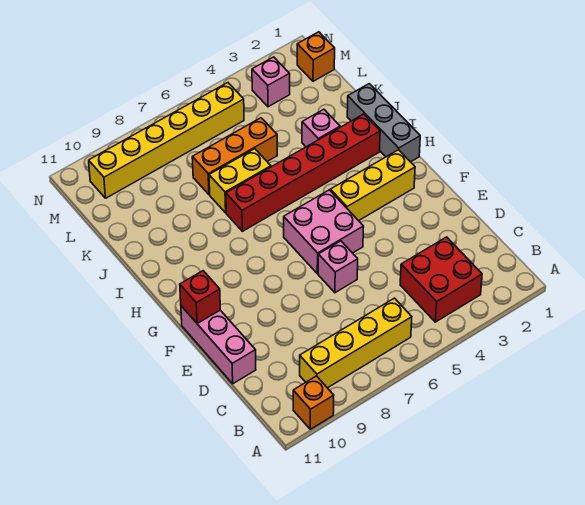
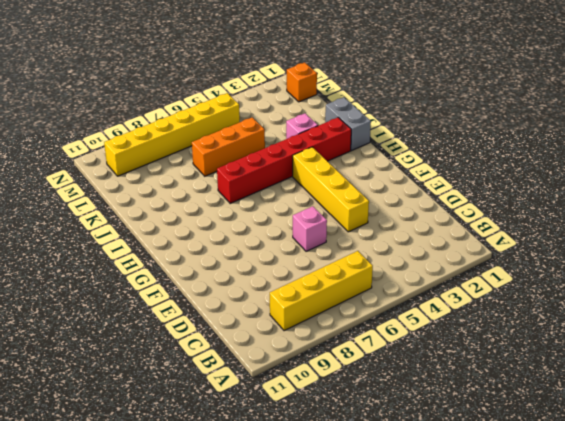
yellow brick E4:H4 level 1 -> yellow brick G2:G4 level 1
grey brick I1:J1 level 1 -> grey brick H1:J1 level 1
none -> orange brick A10 level 1
none -> red brick B3:C4 level 1
none -> pink brick D11:F11 level 1

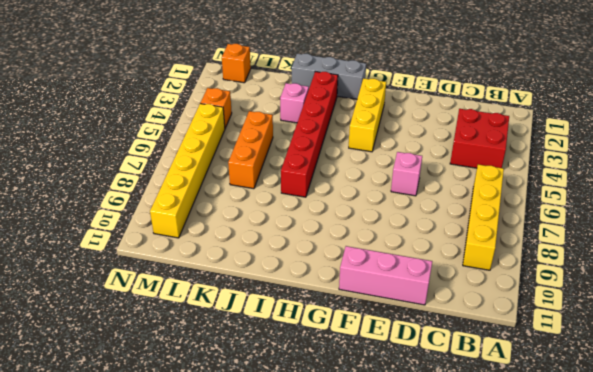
orange brick M4 level 1 -> orange brick A10 level 1
none -> pink brick F5:G6 level 1
none -> yellow brick J6:J7 level 1
none -> pink brick M3 level 1

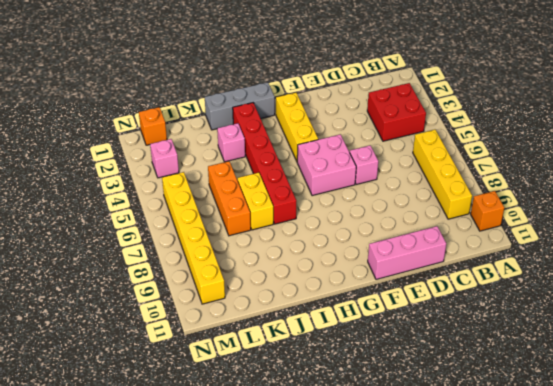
none -> red brick F11 level 2

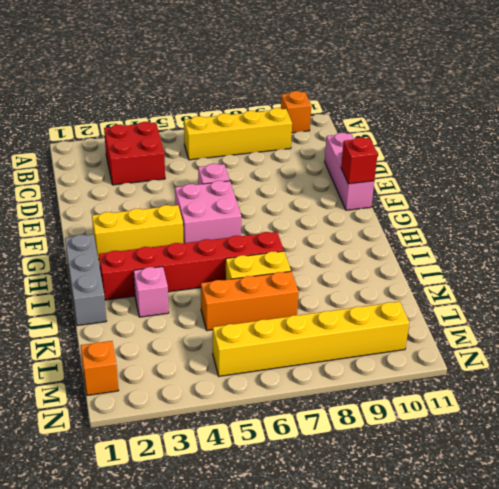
none -> pink brick M3 level 1

